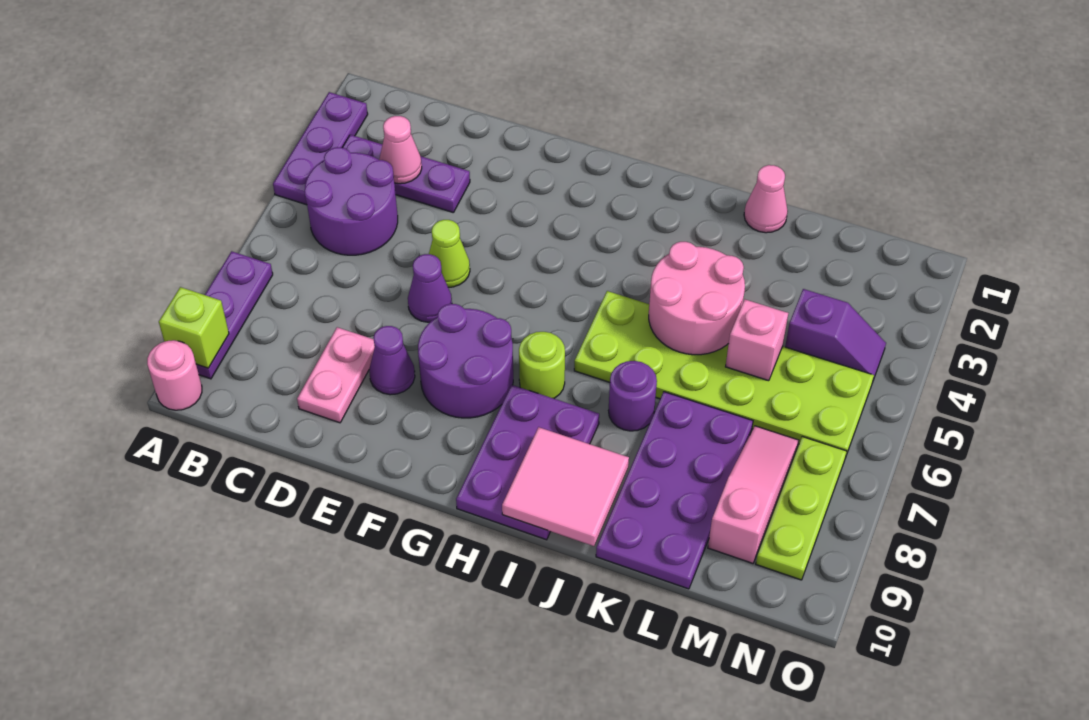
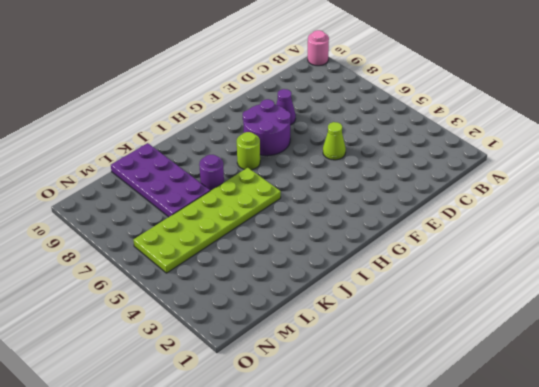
none -> purple plate A2:A4 level 1
none -> purple plate A7:A9 level 1
none -> purple plate B3:D3 level 1

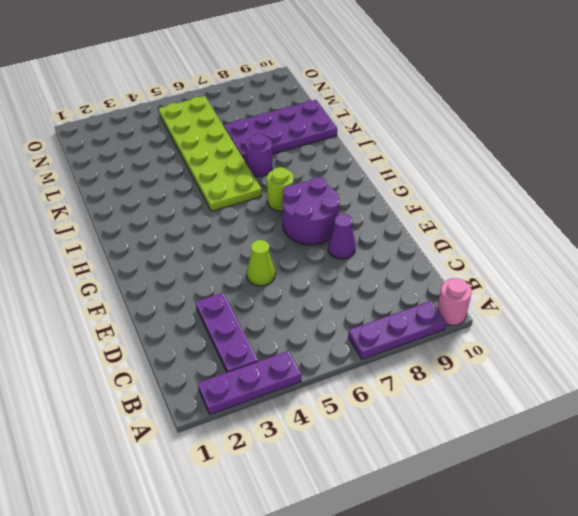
none -> purple round brick B4:C5 level 1
none -> pink plate D8:D9 level 1
none -> purple cone E6 level 1

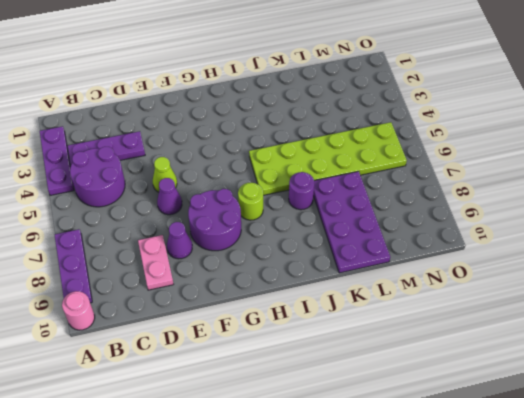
none -> purple plate H8:I10 level 1
none -> pink cone K1 level 1
none -> purple slope M4:N4 level 1 top M

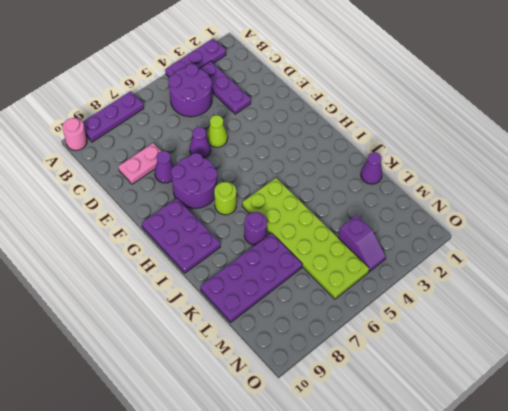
purple plate G9:I10 level 1 -> purple plate H8:I10 level 1
purple cone K1 level 1 -> pink cone K1 level 1
none -> pink slope M7:M9 level 1 top 9
none -> lime plate N7:N9 level 1
none -> lime brick A9 level 2

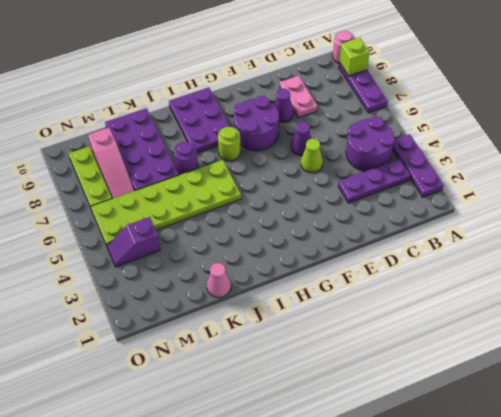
none -> pink cone C3 level 2
none -> pink tile I9:J10 level 2
none -> pink round brick J4:K5 level 2

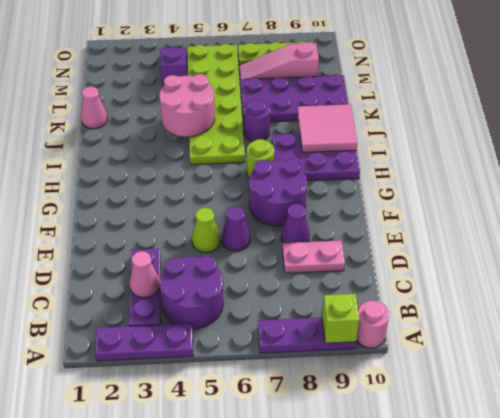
none -> pink brick L5 level 2

